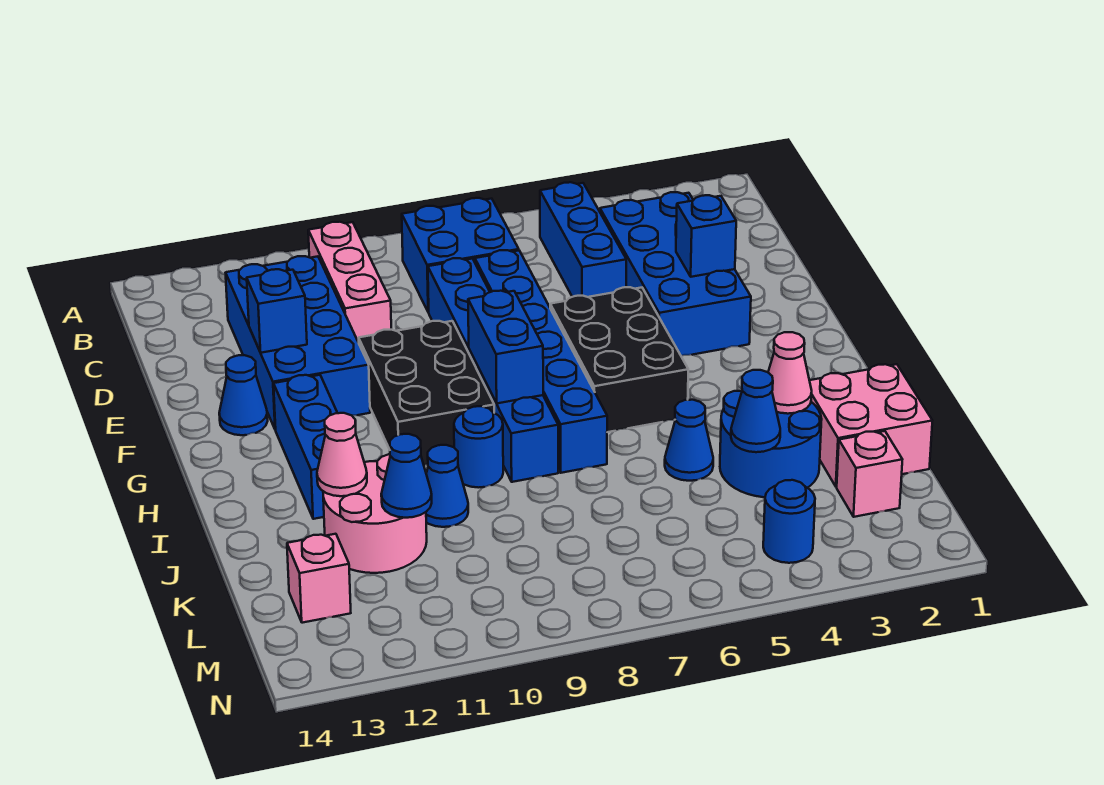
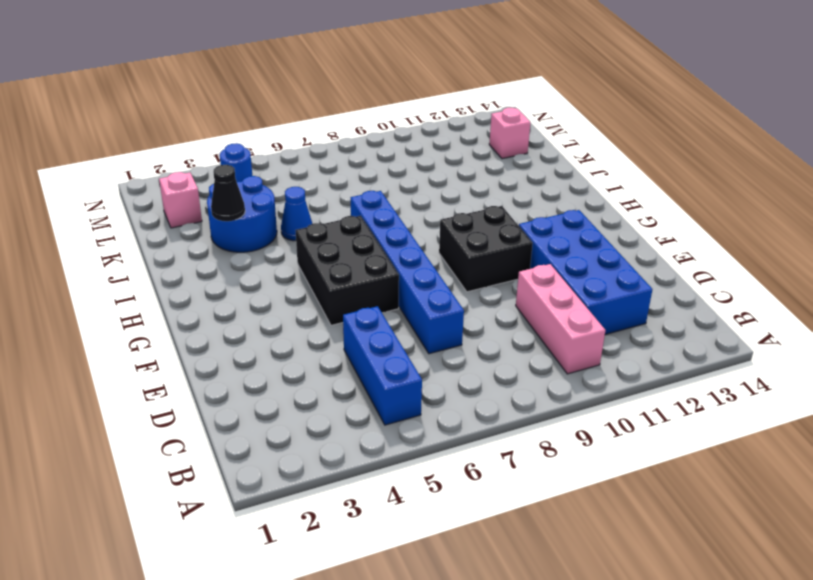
black brick F9:G10 level 1 -> black brick F9:H10 level 1
black cone J3 level 2 -> pink cone J3 level 2
none -> blue brick B7:C8 level 1
none -> blue brick C3:F4 level 1
none -> blue brick D8:I8 level 1

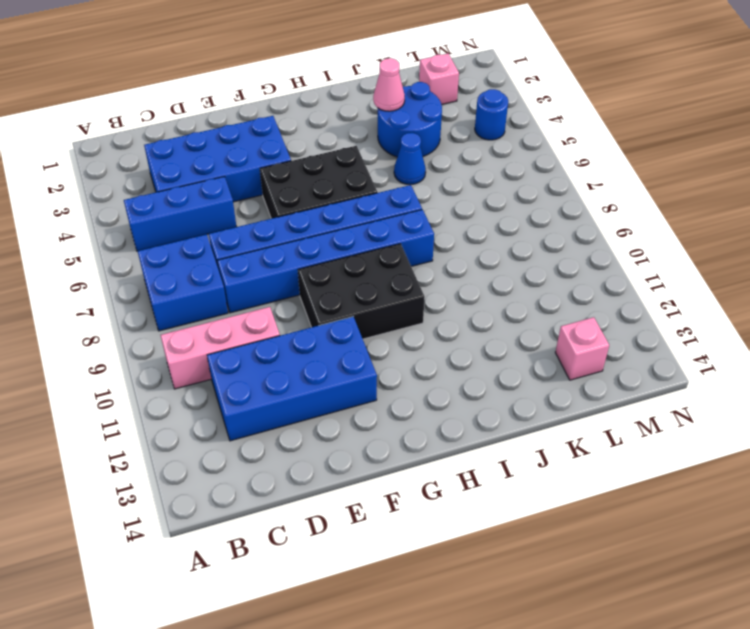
none -> blue cone F13 level 1
none -> blue brick G12:I12 level 1
none -> blue round brick I9 level 1

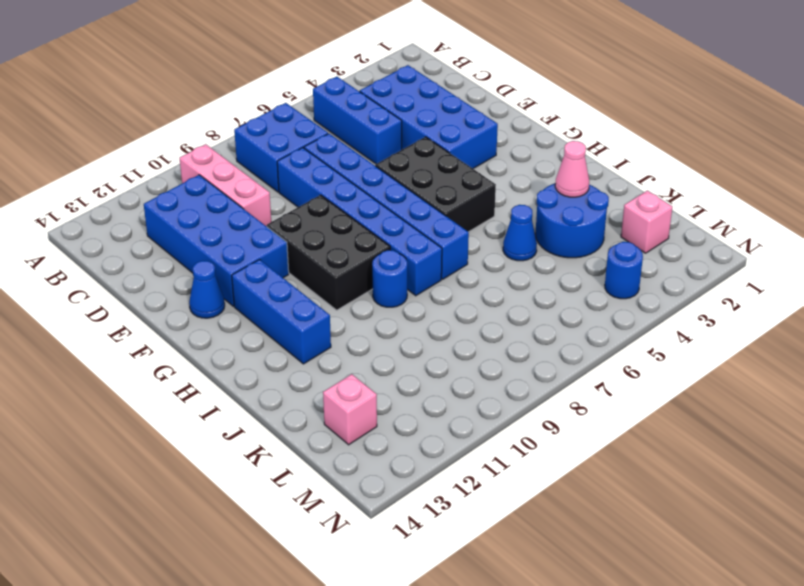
none -> pink brick J1:K2 level 1
none -> blue cone J10 level 1
none -> pink round brick J11:K12 level 1

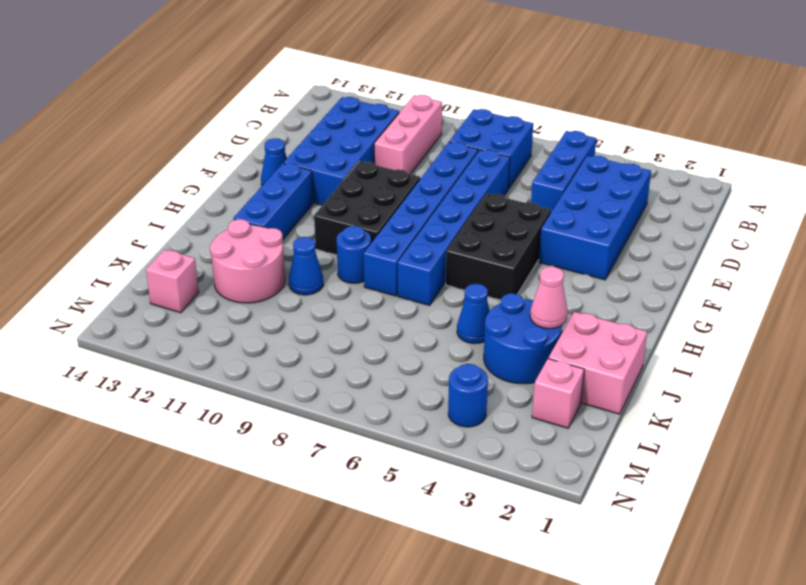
none -> blue brick E3 level 2
none -> blue brick E12 level 2
none -> blue brick G8:H8 level 2

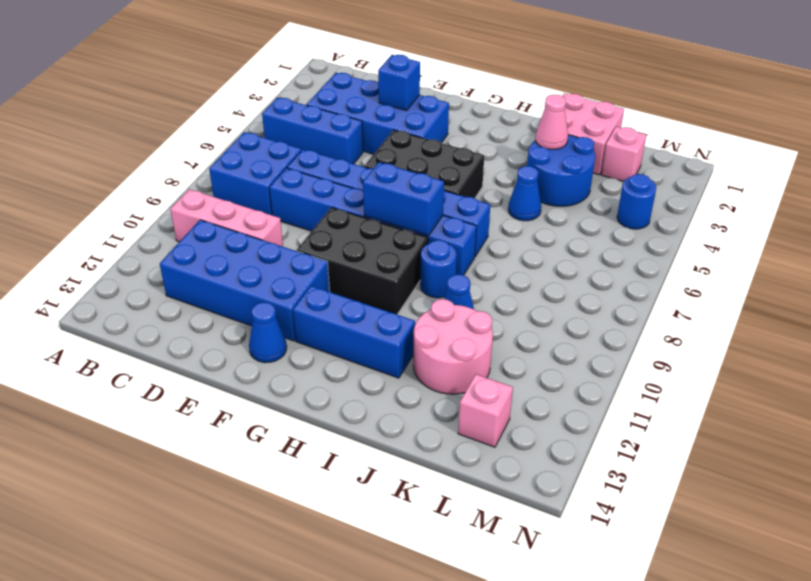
none -> blue brick E12 level 2
none -> pink cone J12 level 2
none -> blue cone K4 level 2

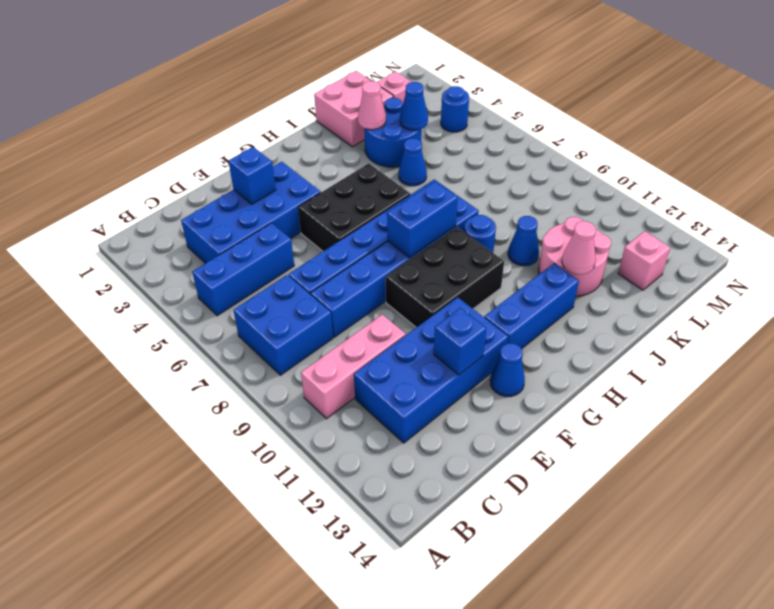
none -> blue cone K11 level 2

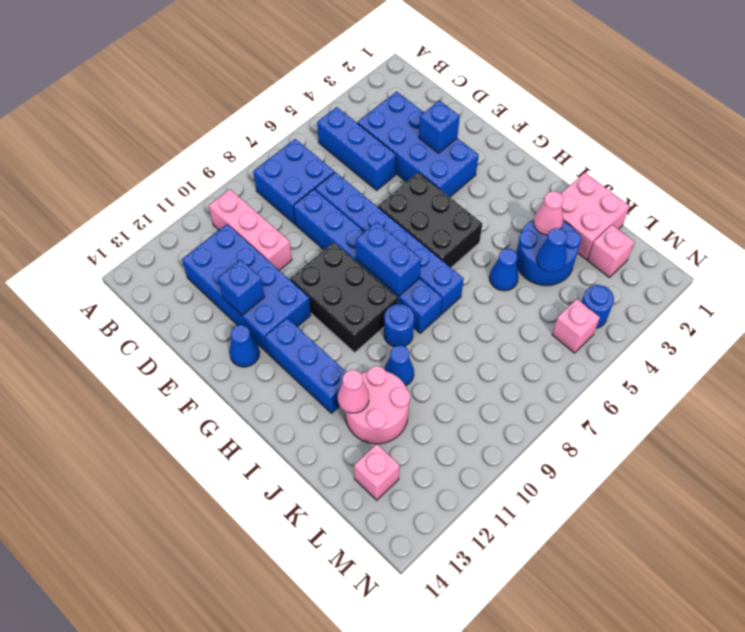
pink brick M5 level 1 -> none
none -> blue cone K11 level 2

